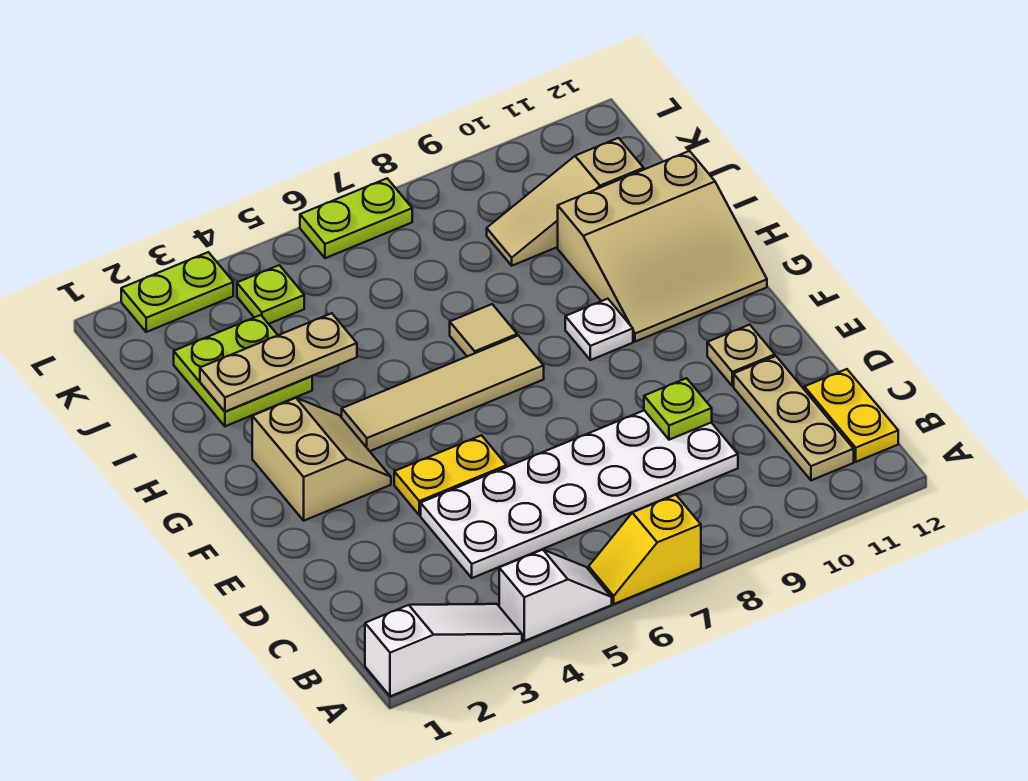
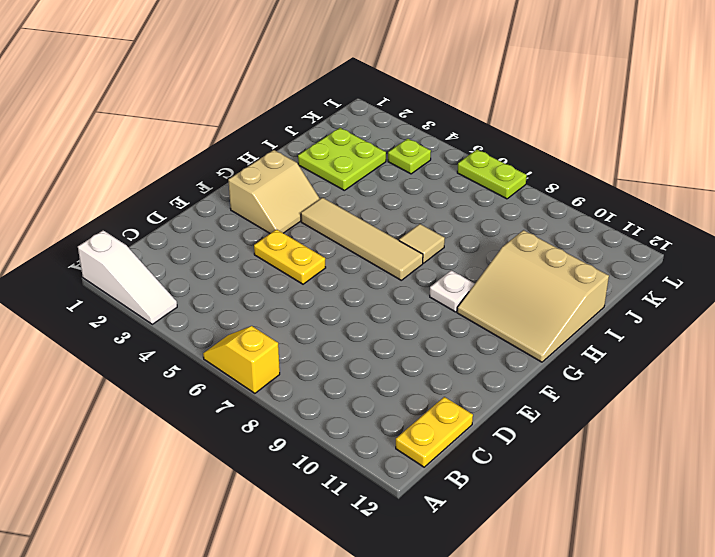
none -> white slope A4:A5 level 1 top 4
none -> tan plate B11:D11 level 1
none -> white plate C4:D9 level 1

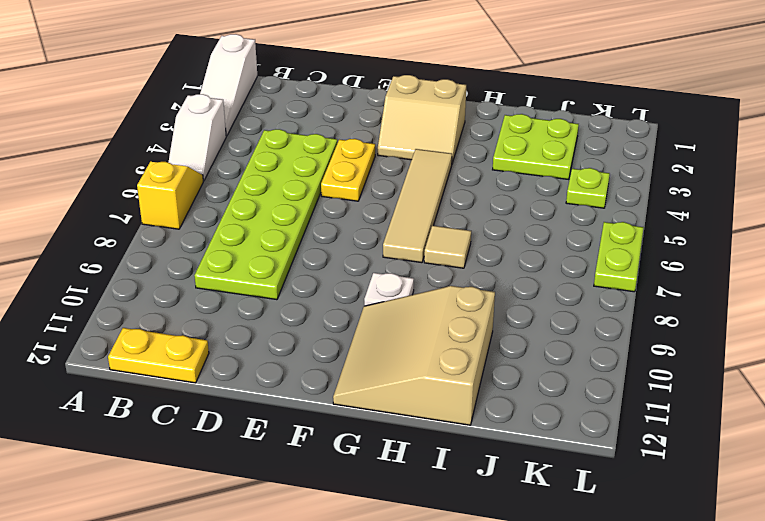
lime plate C4:D9 level 1 -> white plate C4:D9 level 1
none -> tan plate B11:D11 level 1
none -> tan plate E11 level 1
none -> tan slope J9:J11 level 1 top 11

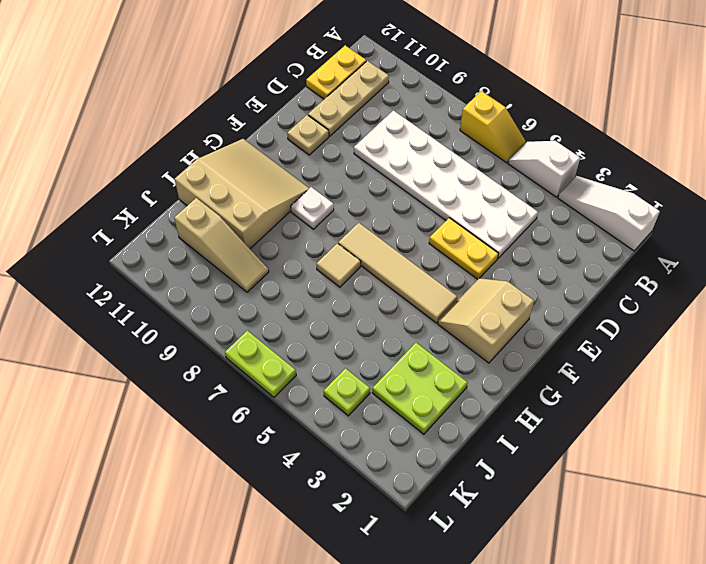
none -> lime plate L2:L3 level 1
none -> lime plate D9 level 2
none -> tan plate I2:I4 level 2

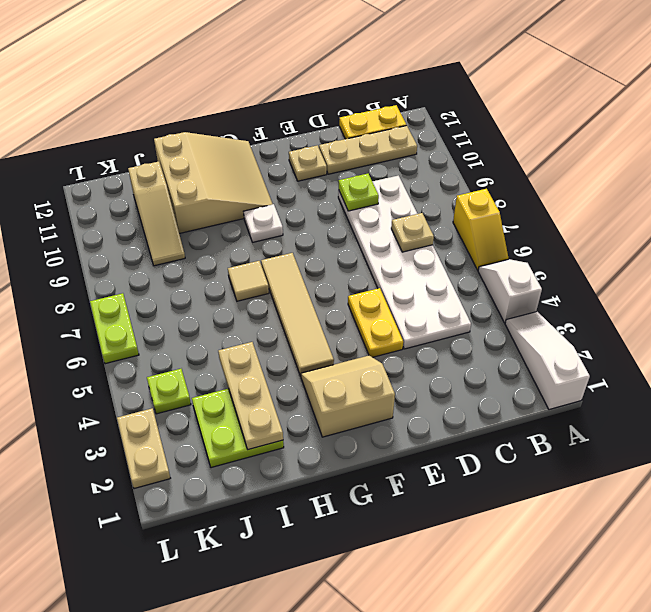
tan plate C7 level 2 -> none
tan plate L2:L3 level 1 -> lime plate L2:L3 level 1

